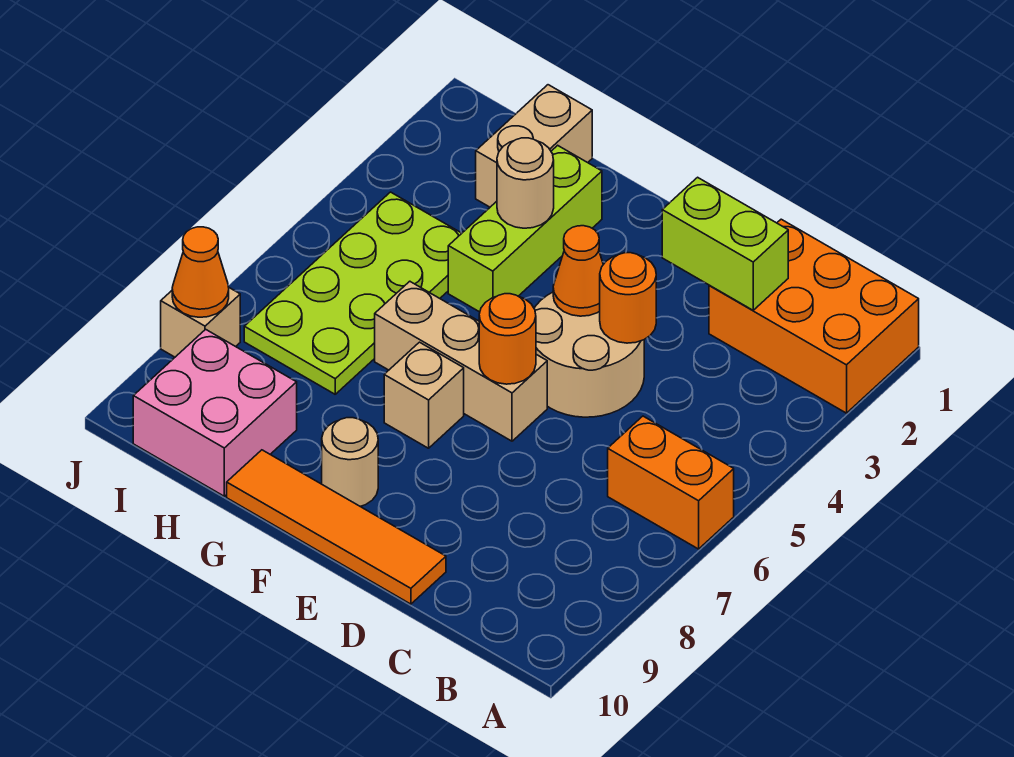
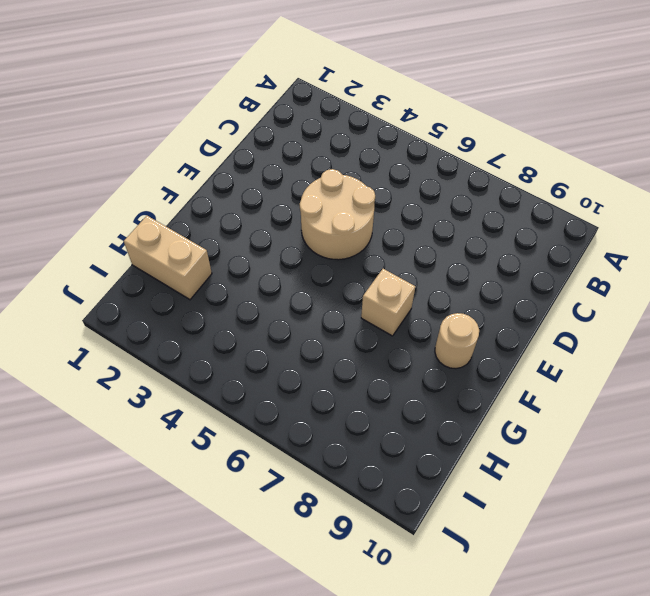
none -> orange brick A1:C2 level 1
none -> orange brick A6:B6 level 1
none -> orange tile D10:G10 level 1

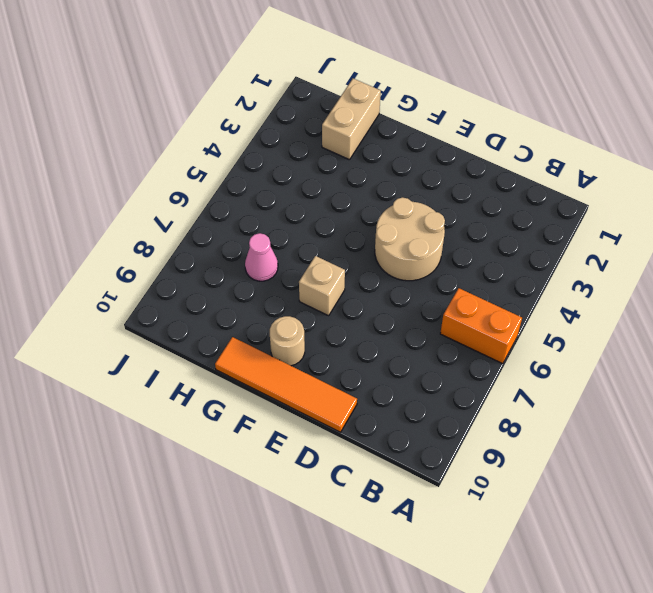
pink cone H7 level 1 -> lime plate H4:I7 level 1
none -> orange brick A1:C2 level 1
none -> tan brick E6:G6 level 1
none -> lime brick G2:G4 level 1

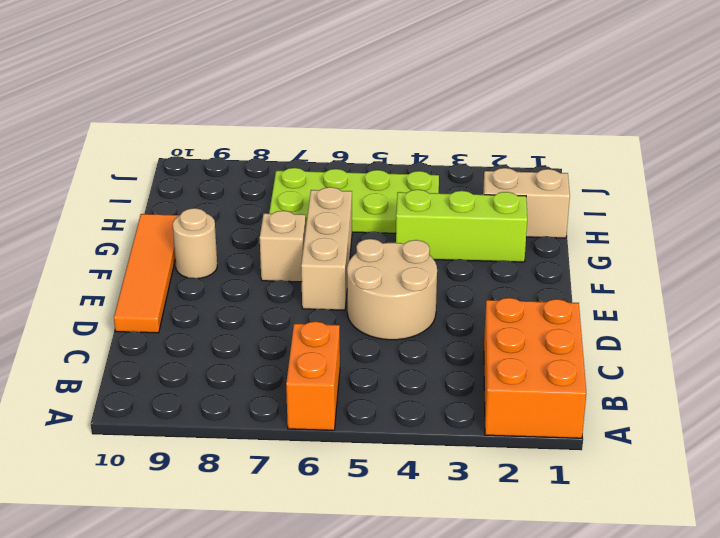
none -> pink brick H9:I10 level 1
none -> tan brick J8 level 1
none -> lime brick C2:D2 level 2

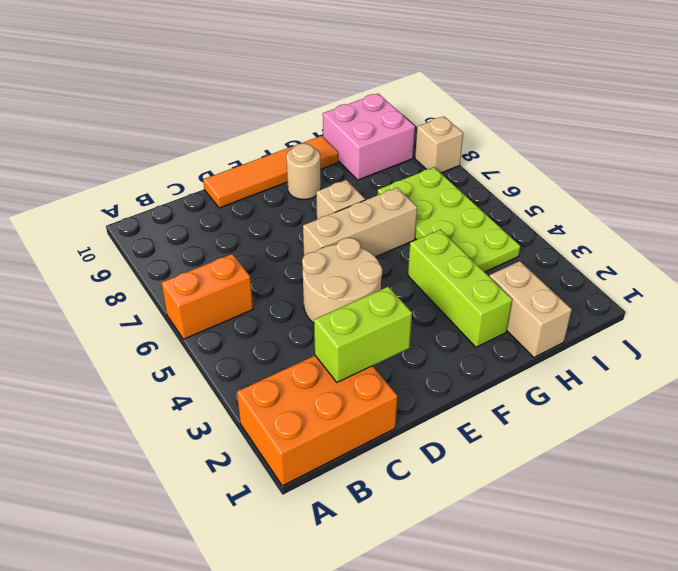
none -> orange round brick D4 level 2
none -> orange cone E4 level 2
none -> orange round brick E6 level 2

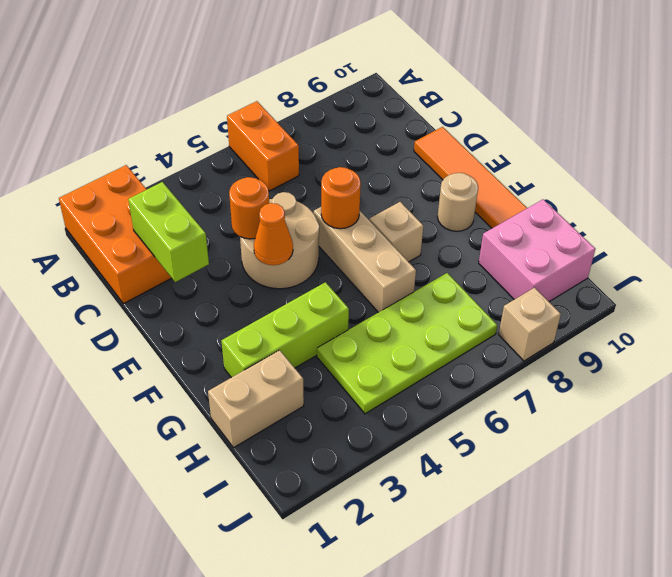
none -> tan round brick G3 level 2
none -> orange cone J8 level 2

